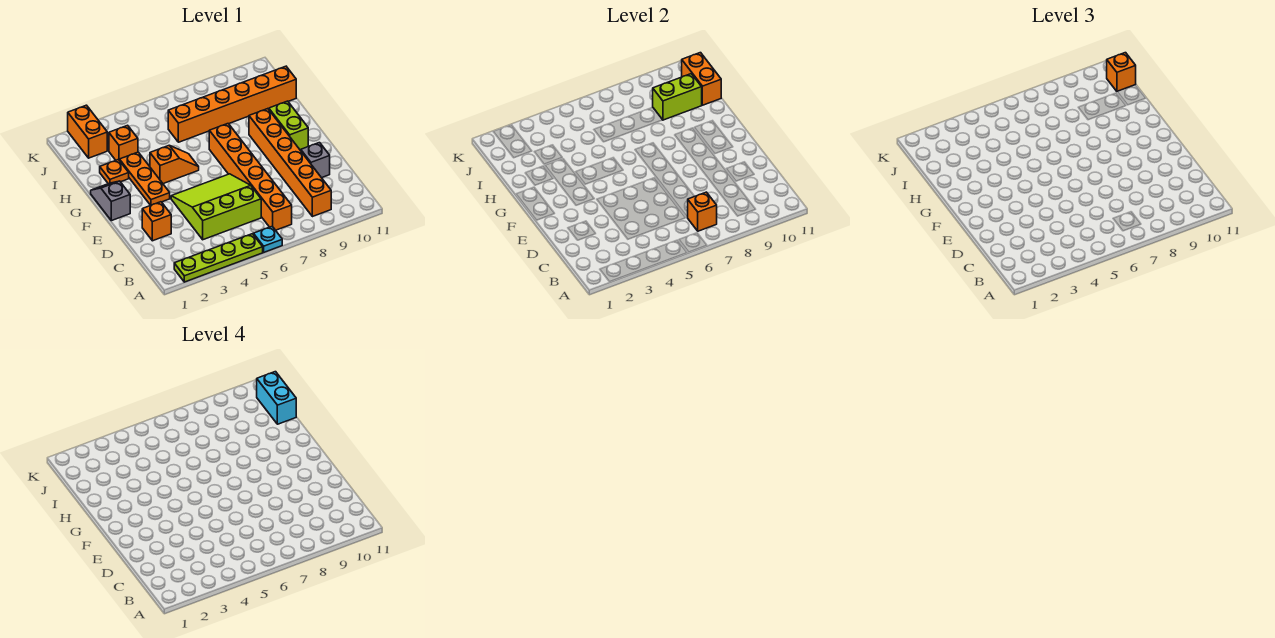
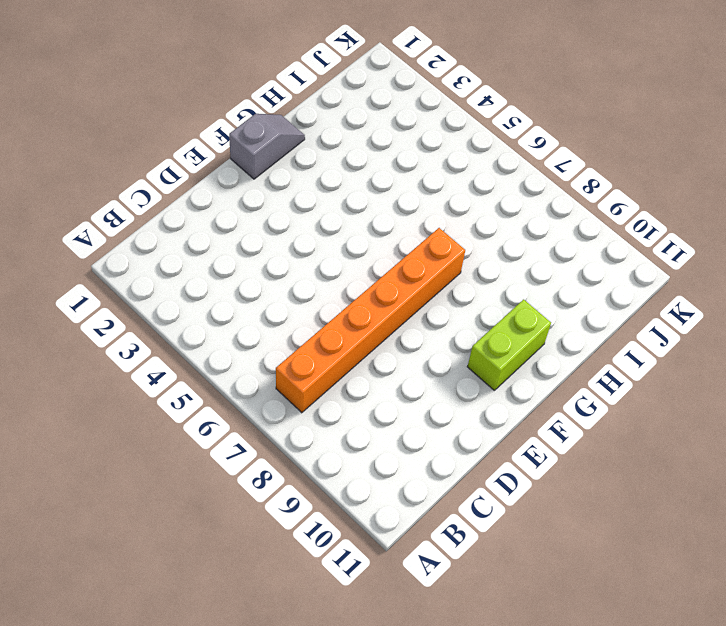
none -> lime plate A2:A5 level 1
none -> cyan plate A6 level 1
none -> orange brick B9:G9 level 1

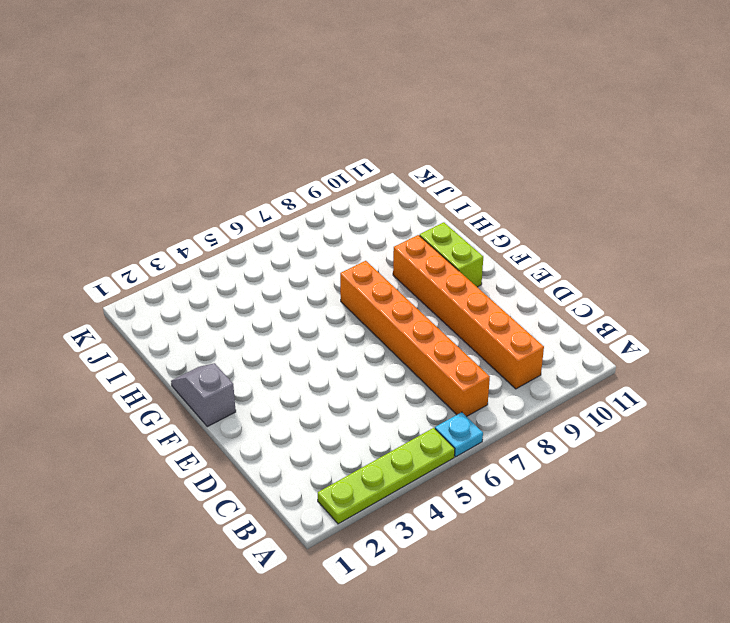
none -> lime slope C4:E6 level 1 top C
none -> orange brick D2 level 1
none -> grey brick D10 level 1

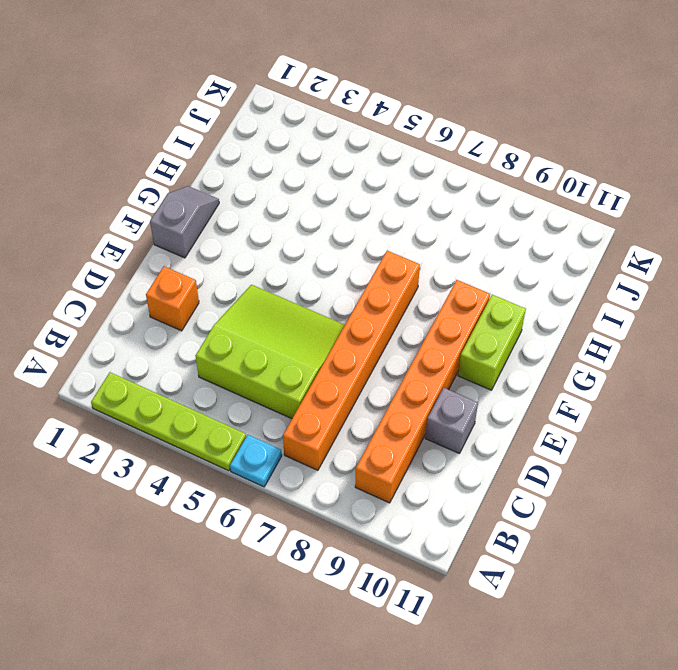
none -> orange plate F3:H3 level 1
none -> orange slope G4:G5 level 1 top 4
none -> orange plate H2 level 1

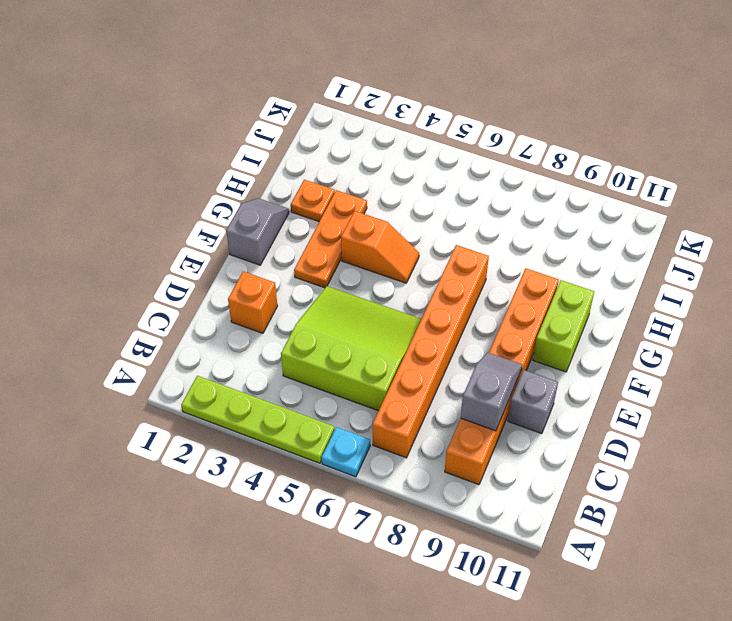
grey slope C9:D9 level 2 top C -> none
none -> orange brick I3 level 1
none -> orange brick I6:I11 level 1
none -> orange brick J2:K2 level 1

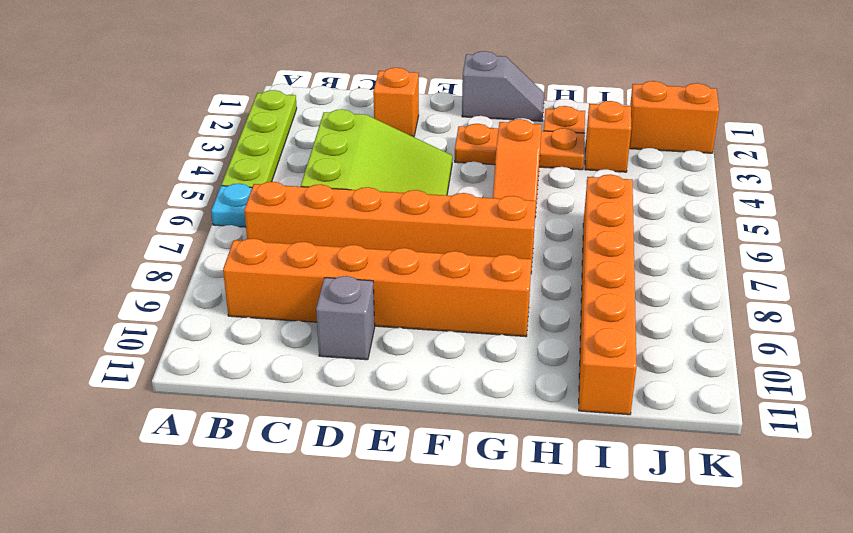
none -> lime brick F10:G10 level 1
none -> orange brick B7 level 2
none -> lime brick I9:I10 level 2

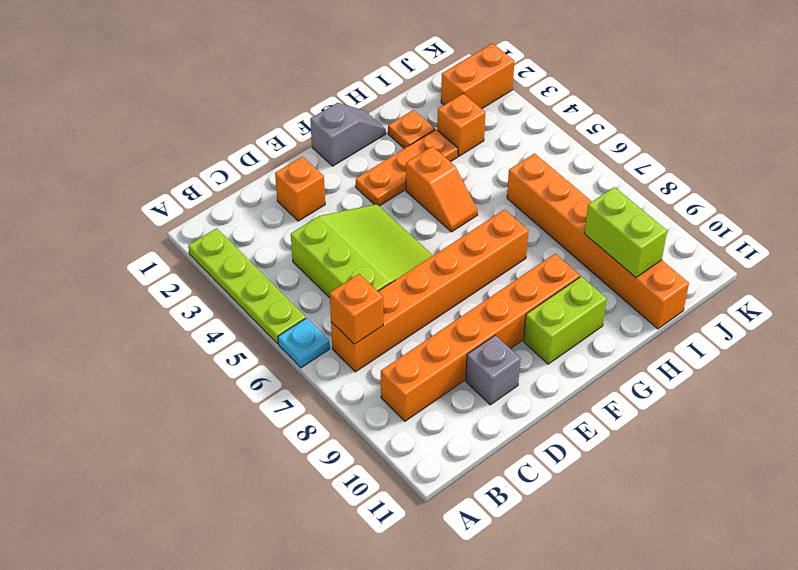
none -> orange brick I11:J11 level 2
none -> orange brick J11 level 3
none -> cyan brick I11:J11 level 4

